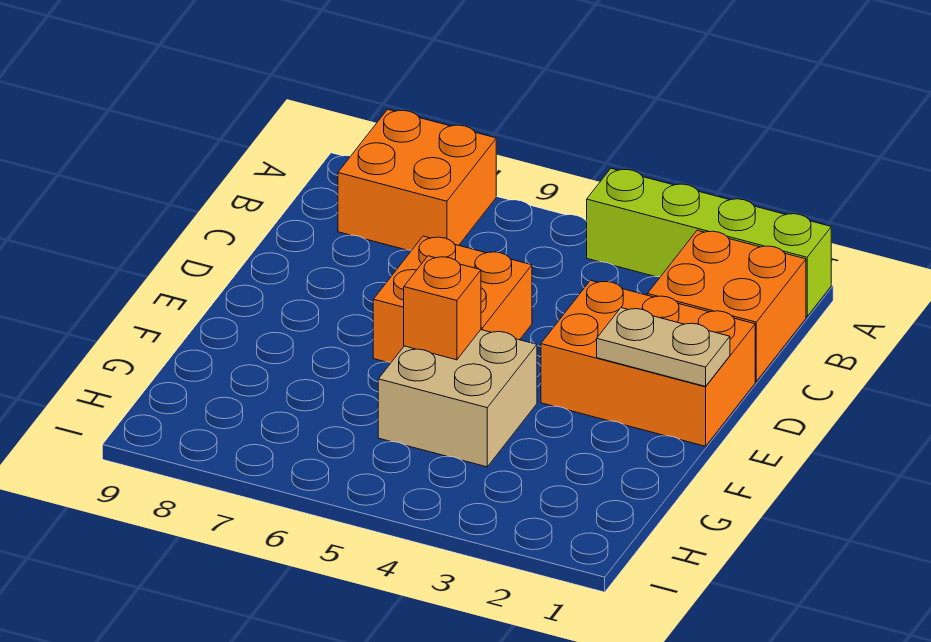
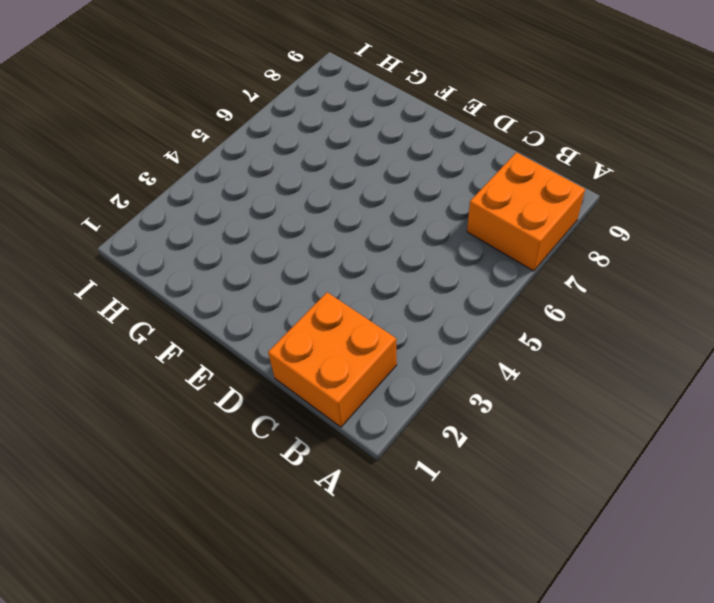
none -> lime brick A1:A4 level 1
none -> orange brick D1:E3 level 1

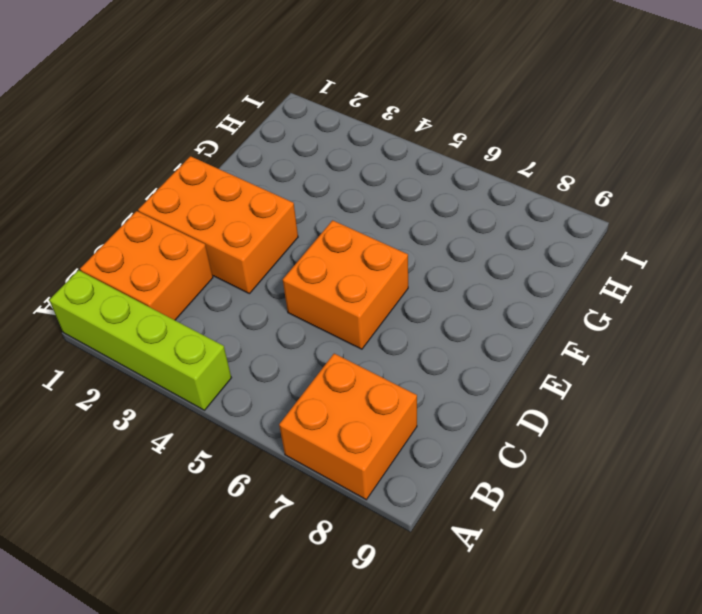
none -> tan brick F4:G5 level 1
none -> tan plate E1:E2 level 2

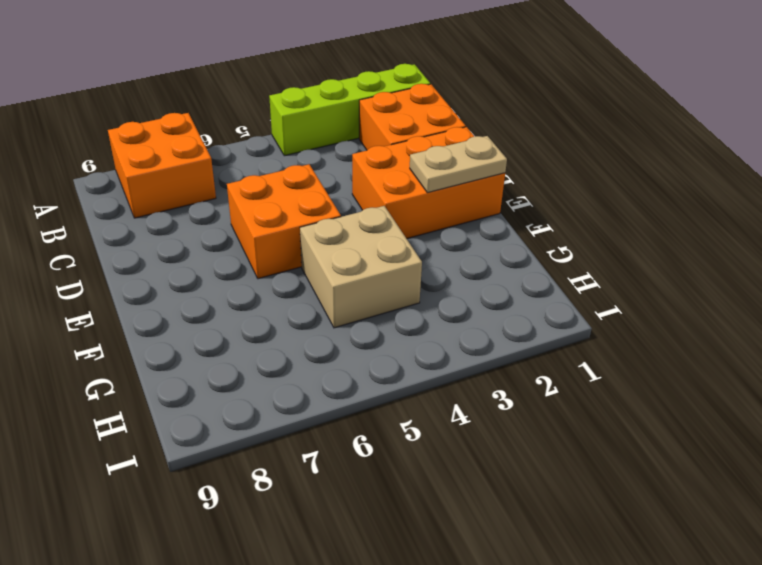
none -> orange brick F5 level 2

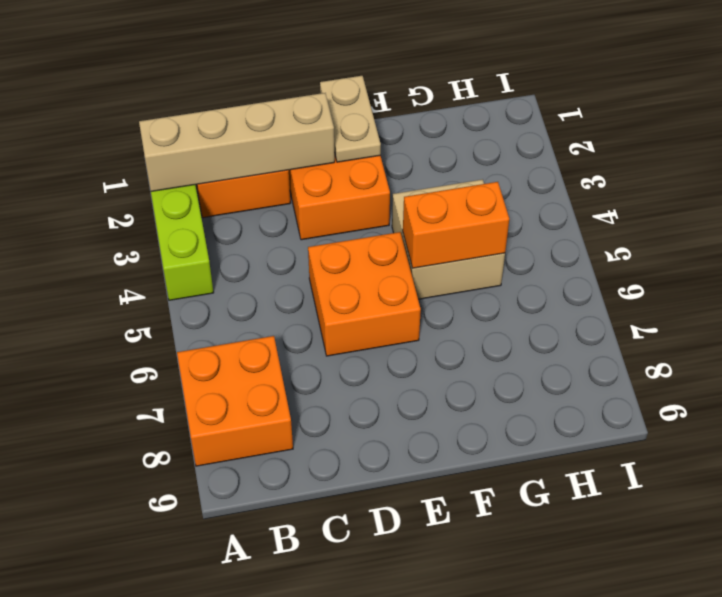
tan brick A2:D2 level 2 -> none
orange brick F5:G5 level 2 -> orange brick F5 level 2

